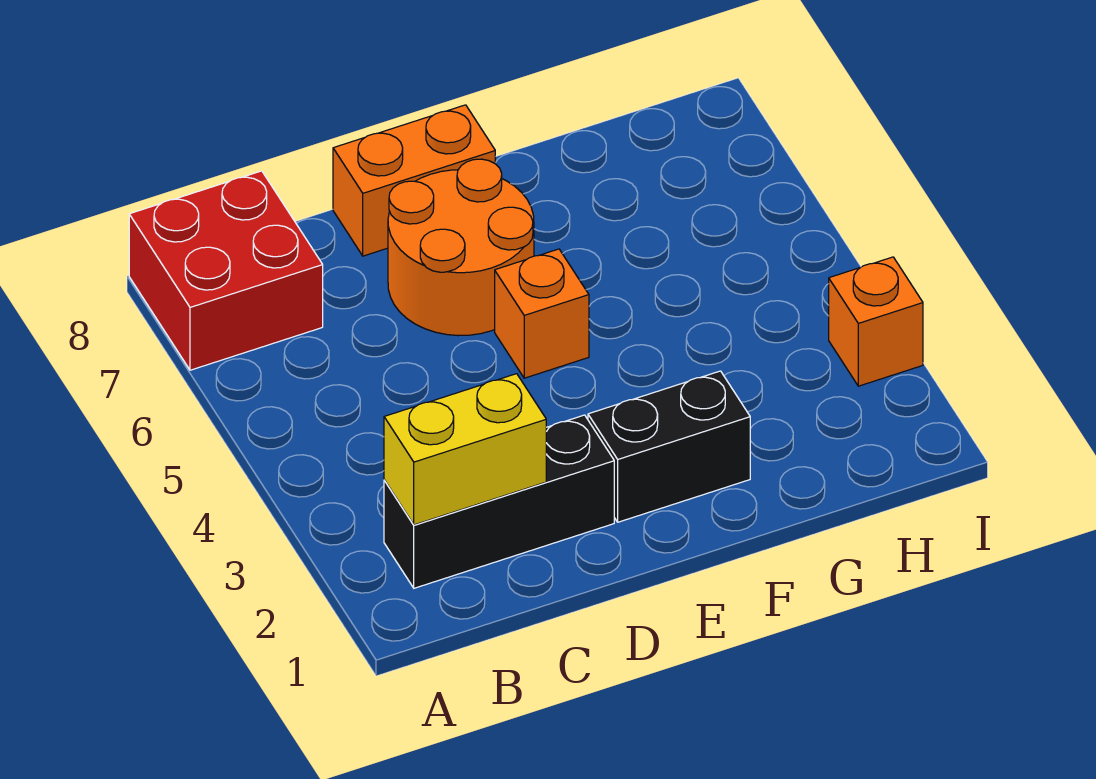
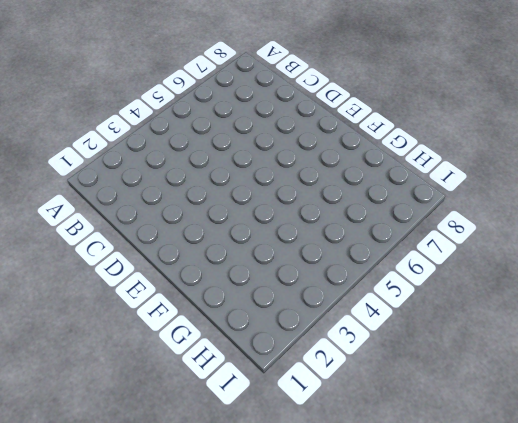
none -> red brick A7:B8 level 1
none -> black brick B2:D2 level 1

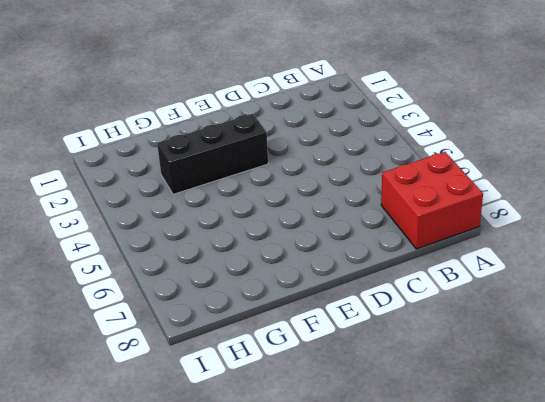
black brick E3:G3 level 1 -> black brick B2:D2 level 1
none -> orange round brick D6:E7 level 1
none -> orange brick D8:E8 level 1

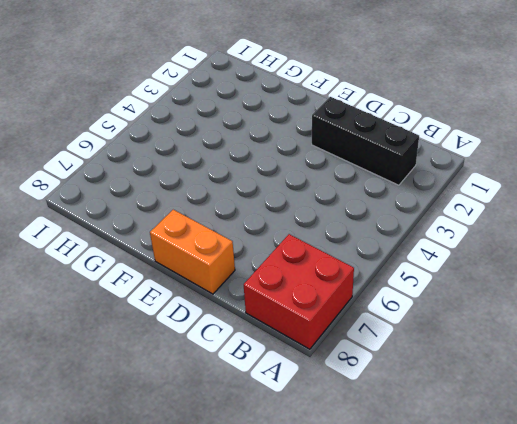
none -> orange round brick D6:E7 level 1
none -> black brick E2:F2 level 1

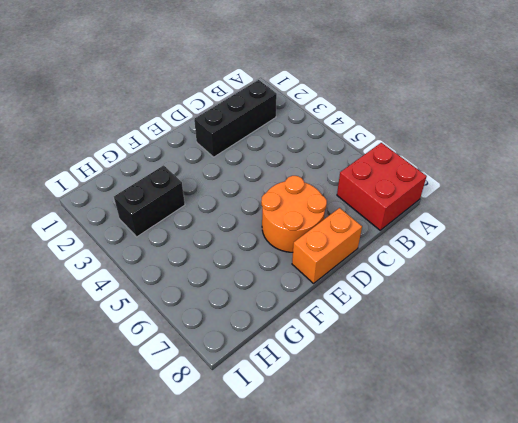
black brick G3:H3 level 1 -> black brick E2:F2 level 1
none -> orange brick E5 level 1
none -> orange brick I3 level 1

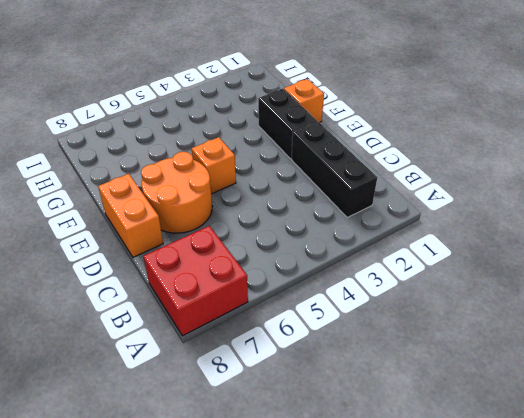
orange brick F1 level 1 -> orange brick I3 level 1
none -> yellow brick B2:C2 level 2

